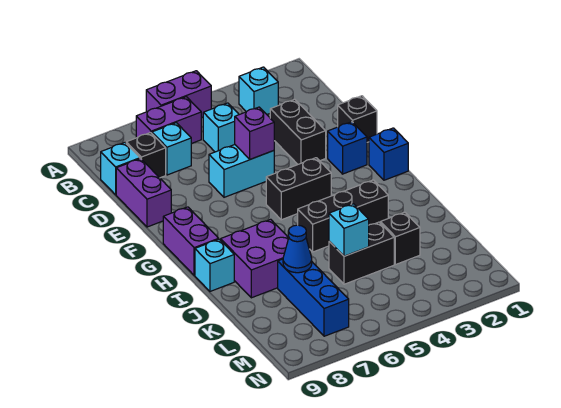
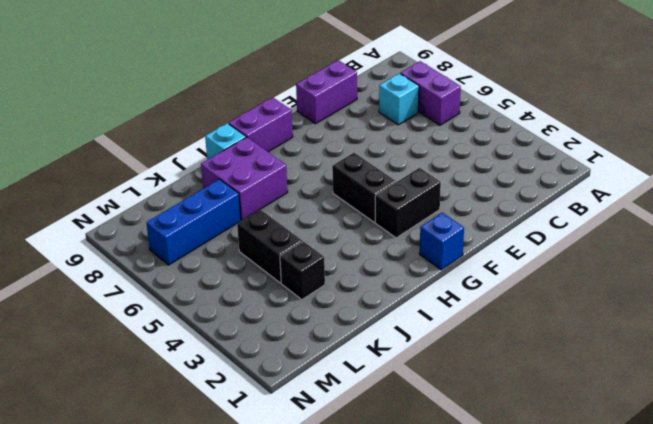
black brick F3:G3 level 1 -> black brick D3:E3 level 1
none -> purple brick A5:A6 level 1
none -> cyan brick B3 level 1
none -> cyan brick C5 level 1

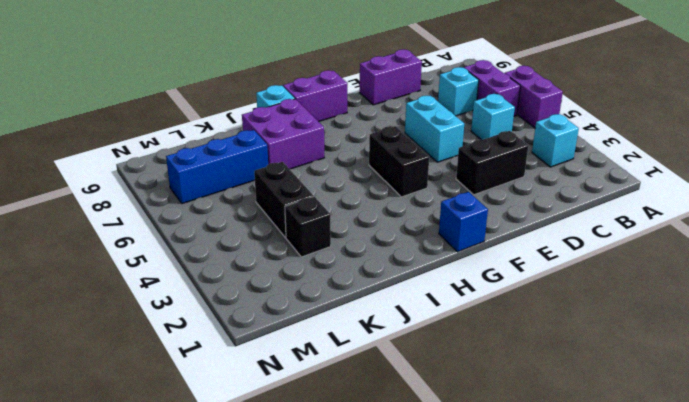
none -> black brick C8 level 1
none -> cyan brick C9 level 1
none -> black brick E1 level 1

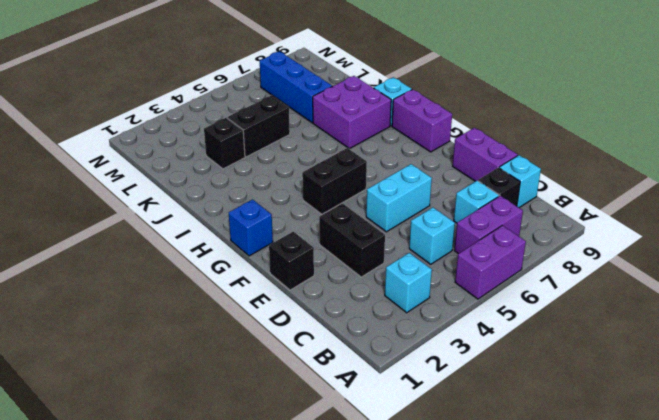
none -> blue brick F2 level 1
none -> black brick I3:I5 level 1
none -> purple brick E5 level 2

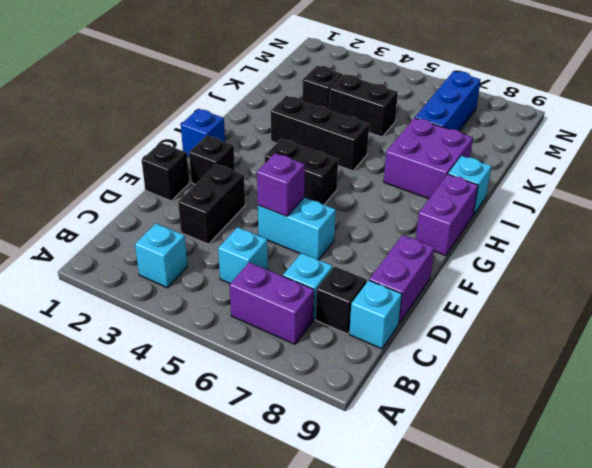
black brick F2 level 1 -> blue brick F2 level 1
none -> purple brick A5:A6 level 1
none -> cyan brick K5 level 2
none -> blue cone K7 level 2

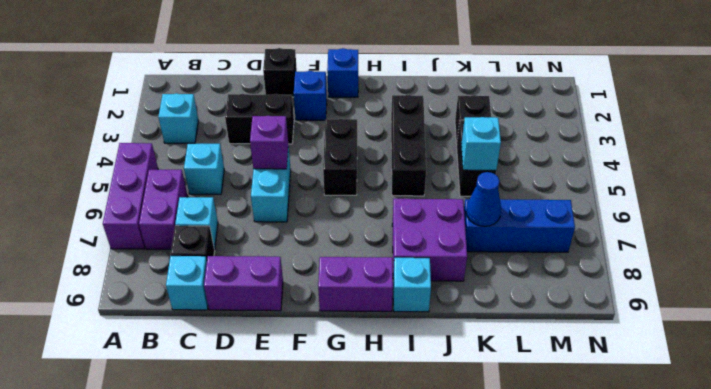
purple brick A5:A7 level 1 -> purple brick A5:A6 level 1

